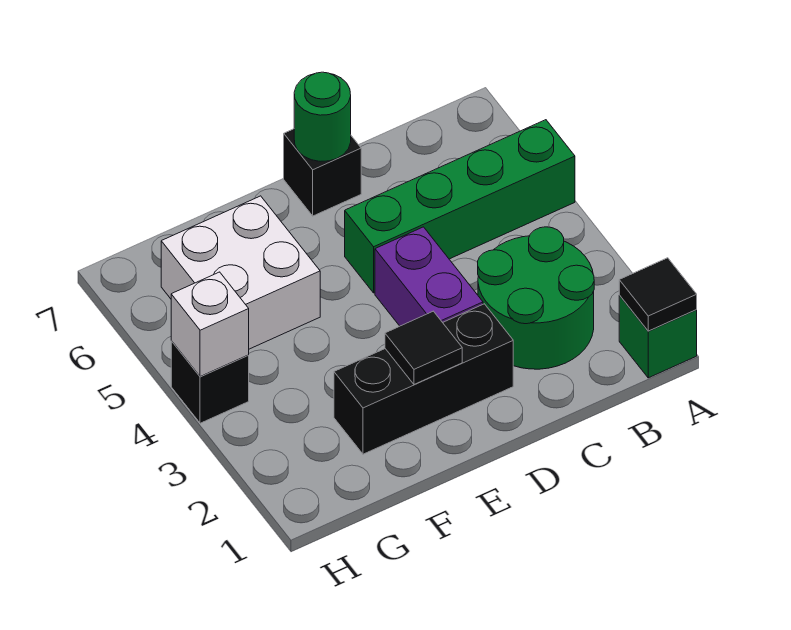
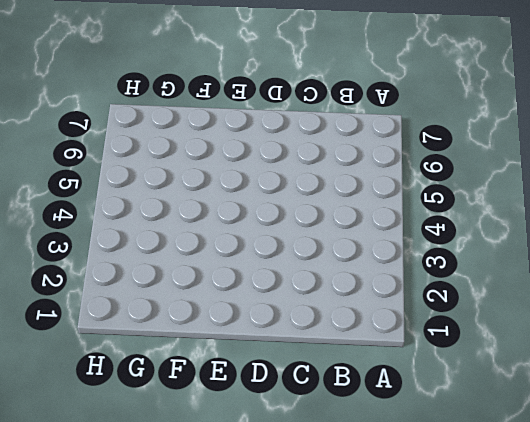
none -> green brick A1 level 1
none -> green brick A5:D5 level 1
none -> green round brick B2:C3 level 1

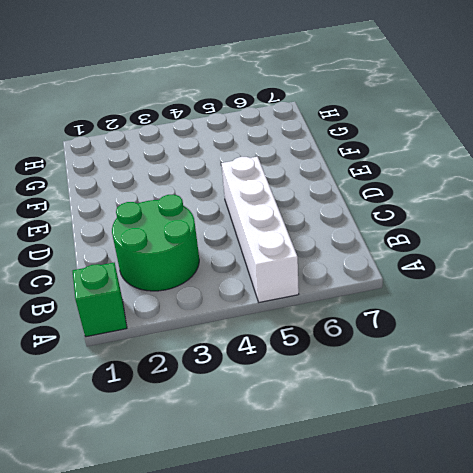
white brick A5:D5 level 1 -> green brick A5:D5 level 1
none -> black brick D2:F2 level 1
none -> purple brick D3:D4 level 1
none -> black brick D7 level 1

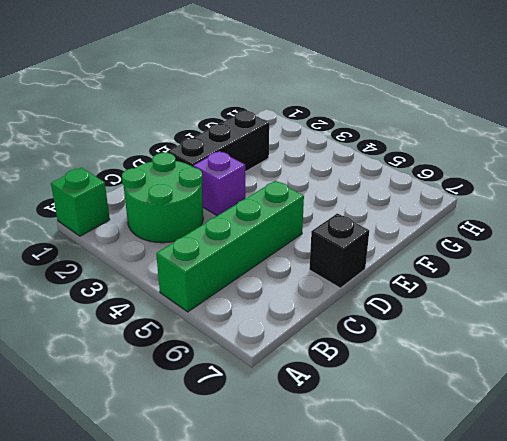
purple brick D3 level 1 -> purple brick D3:D4 level 1
none -> white brick F5:G6 level 1
none -> black brick H4 level 1
none -> black tile A1 level 2

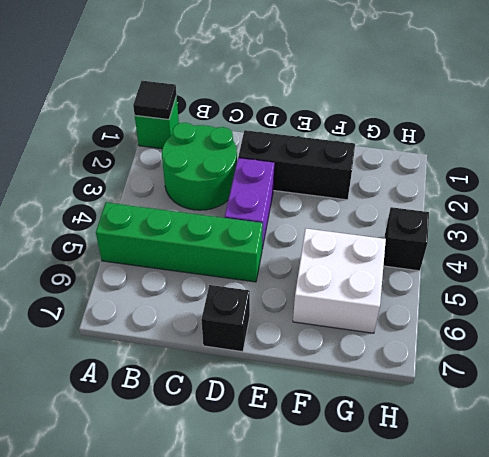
none -> green round brick D7 level 2
none -> black tile E2 level 2
none -> white brick H4 level 2

